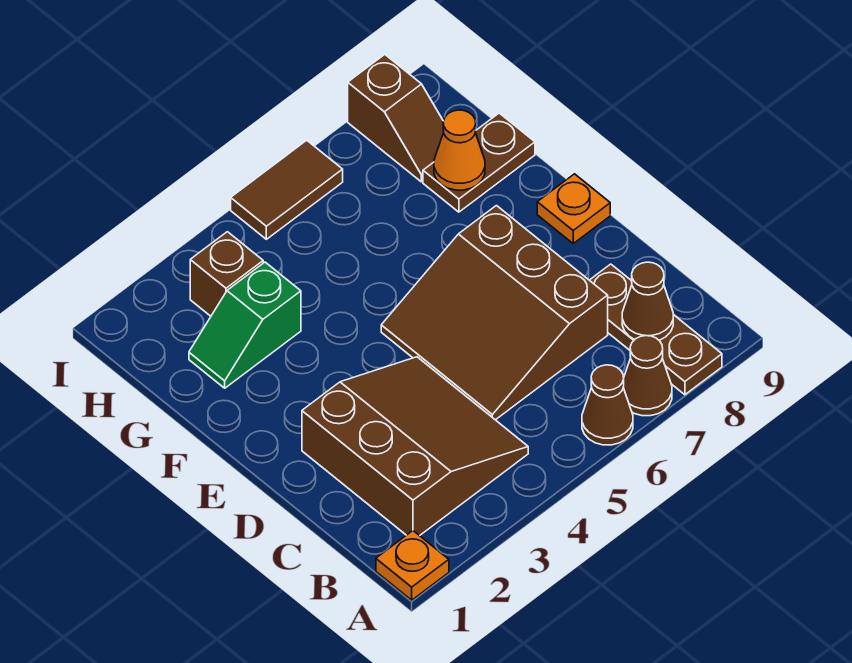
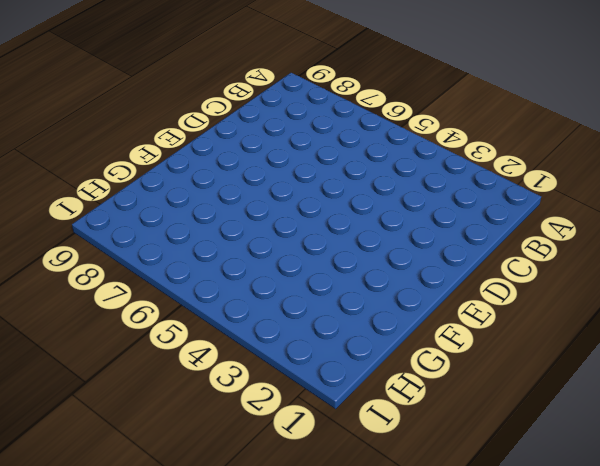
none -> orange plate A1 level 1
none -> brown cone A6 level 1
none -> brown cone A7 level 1

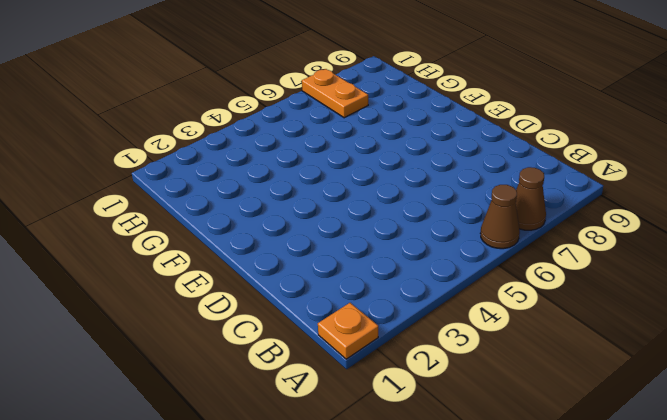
orange plate H7:I7 level 1 -> none
none -> brown plate A8:C8 level 1
none -> brown slope B2:D4 level 1 top 2
none -> brown slope C5:E7 level 1 top 7

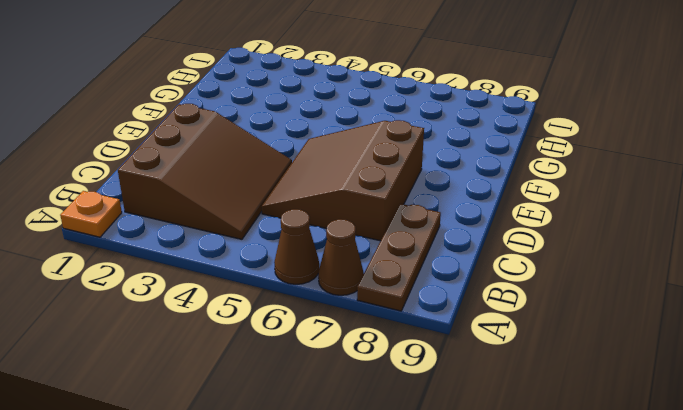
none -> orange plate E9 level 1
none -> green slope G2:G3 level 1 top 3
none -> brown plate G8:G9 level 1

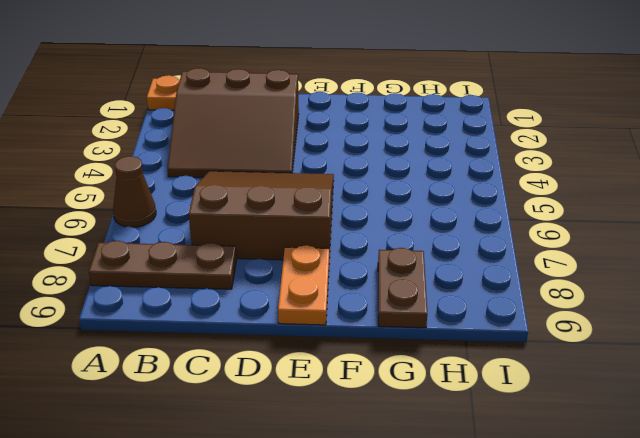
orange plate E8:E9 level 1 -> orange plate E9 level 1
none -> brown cone A7 level 1
none -> green slope G2:G3 level 1 top 3
none -> brown brick H3 level 1

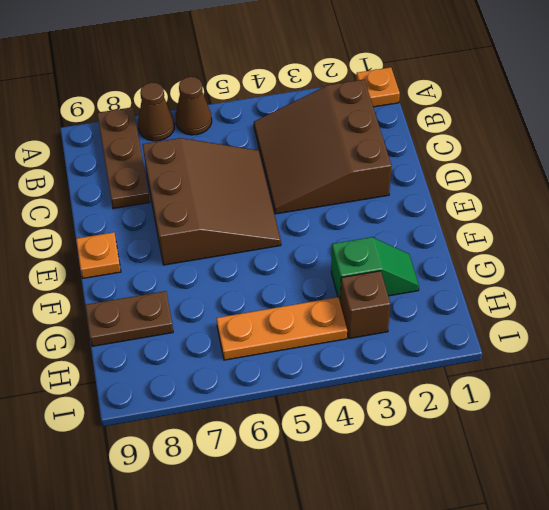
orange plate H4:H6 level 1 -> none
none -> brown slope H8:I8 level 1 top I
none -> brown tile I5:I6 level 1
none -> brown cone B8 level 2

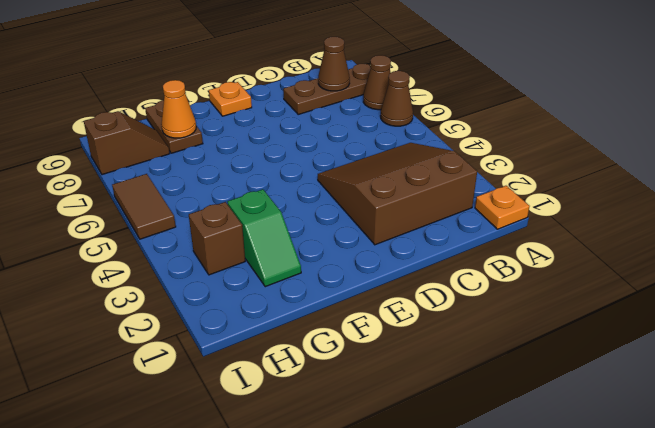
none -> brown slope C5:E7 level 1 top 7

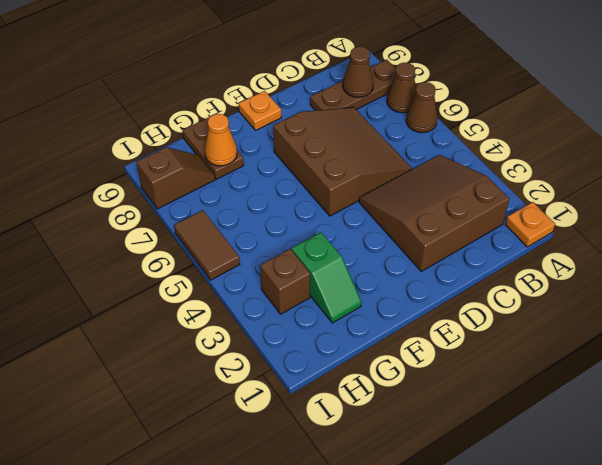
brown slope C5:E7 level 1 top E -> brown slope C5:E7 level 1 top 7

